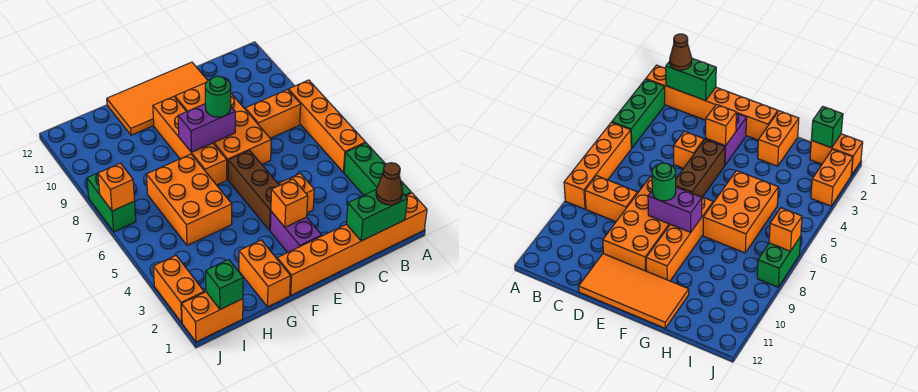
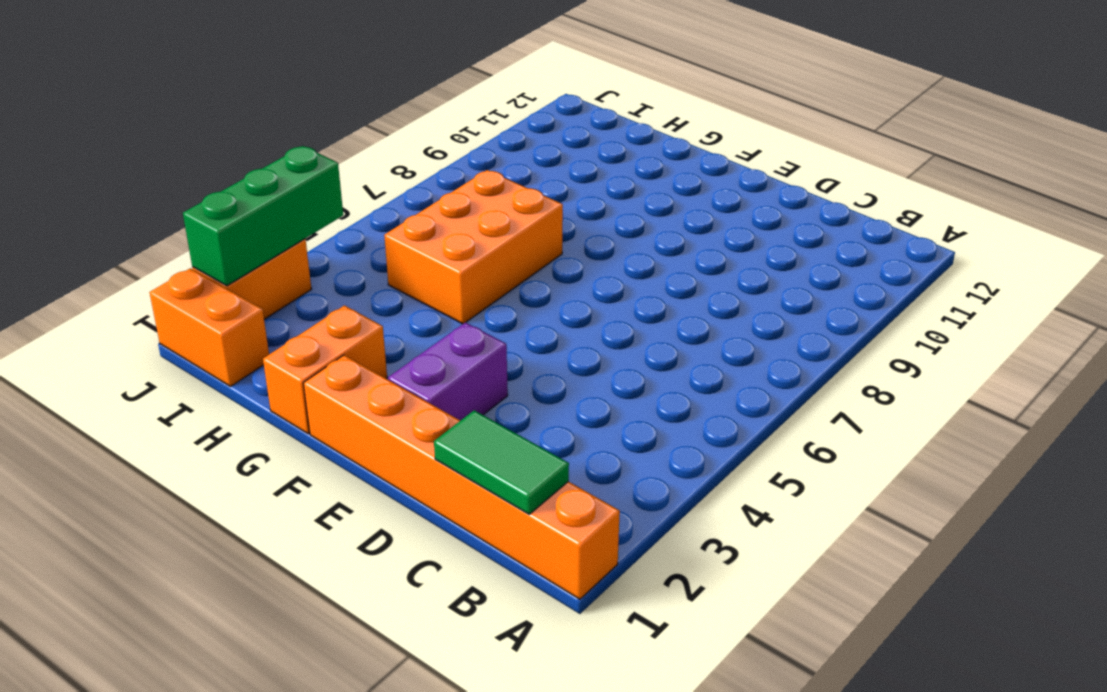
green tile B1:C1 level 2 -> green brick B1:C1 level 2
green brick J2:J4 level 2 -> green brick A2:A4 level 1
none -> orange brick A5:A8 level 1
none -> orange brick B8:C8 level 1
none -> orange brick D4 level 1

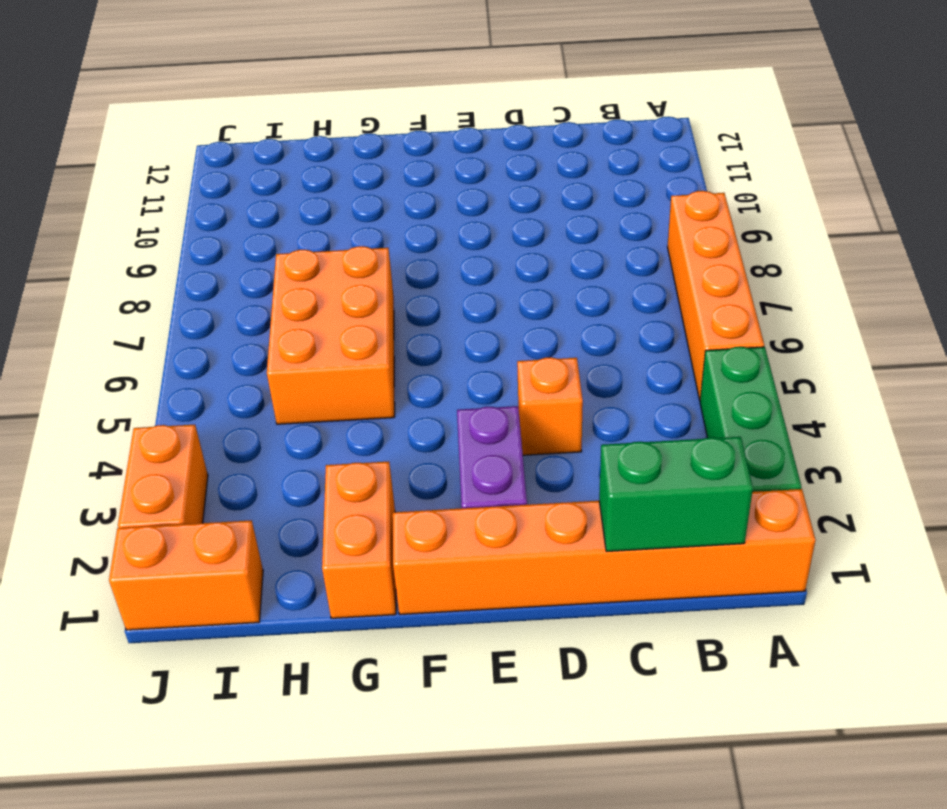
none -> orange brick B8:C8 level 1
none -> orange brick D7:E10 level 1
none -> orange tile D11:G12 level 1

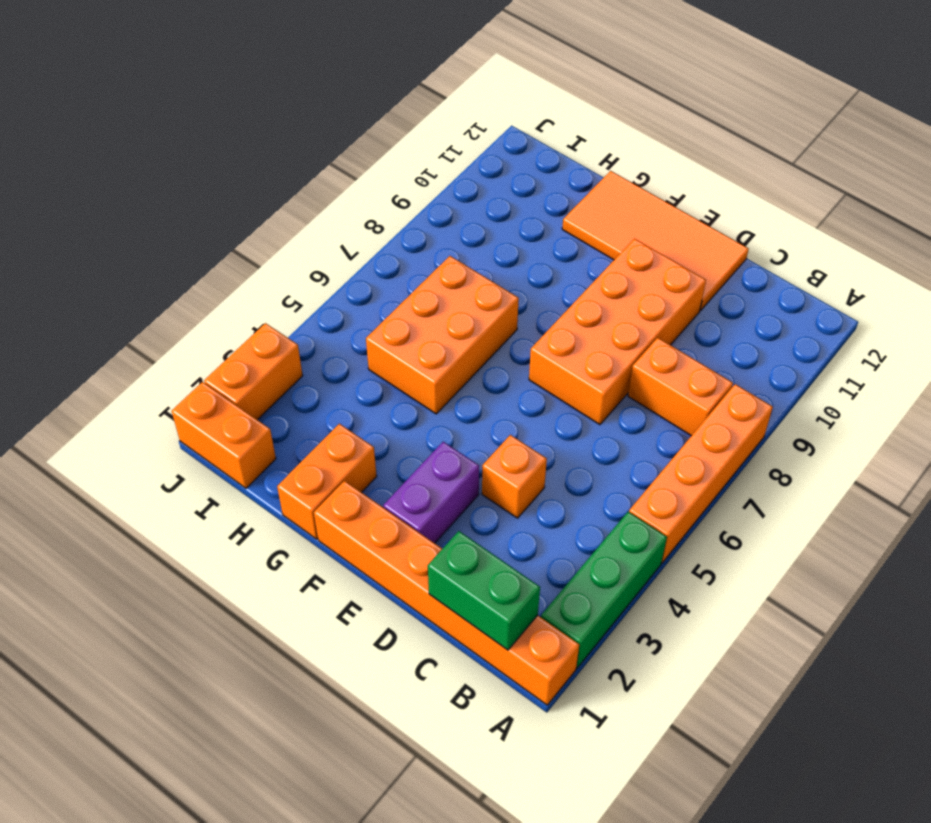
none -> brown brick E4:E6 level 1
none -> orange brick F7:F10 level 1
none -> green brick J7:J8 level 1

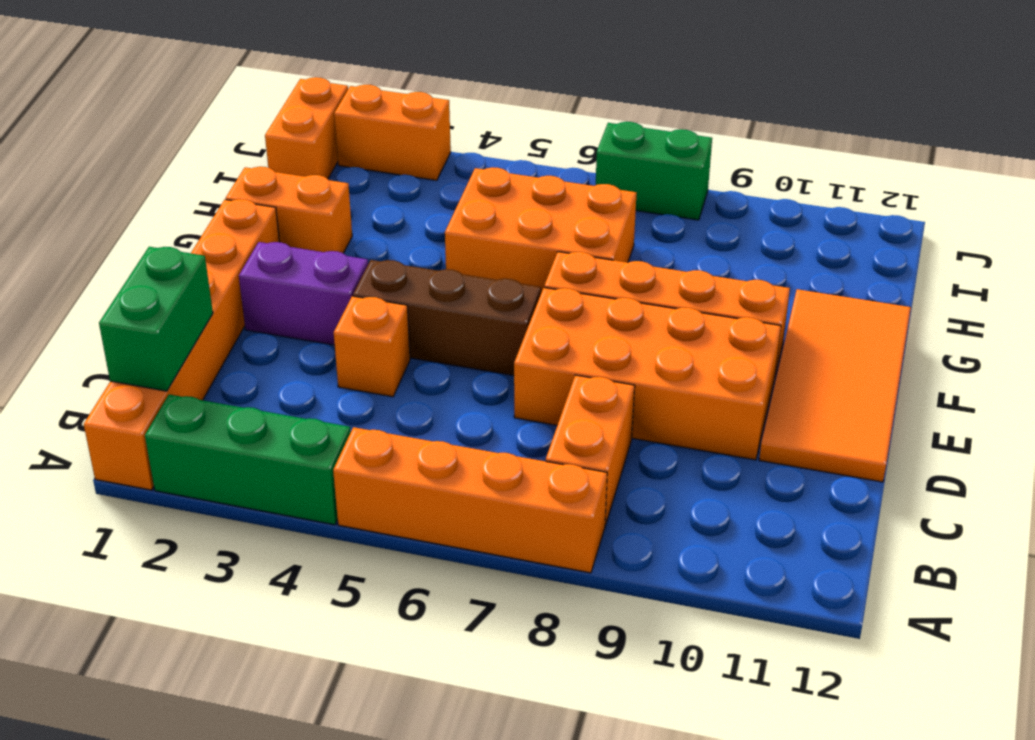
none -> orange brick E3 level 2
none -> purple brick E8:F8 level 2
none -> green brick I1 level 2

